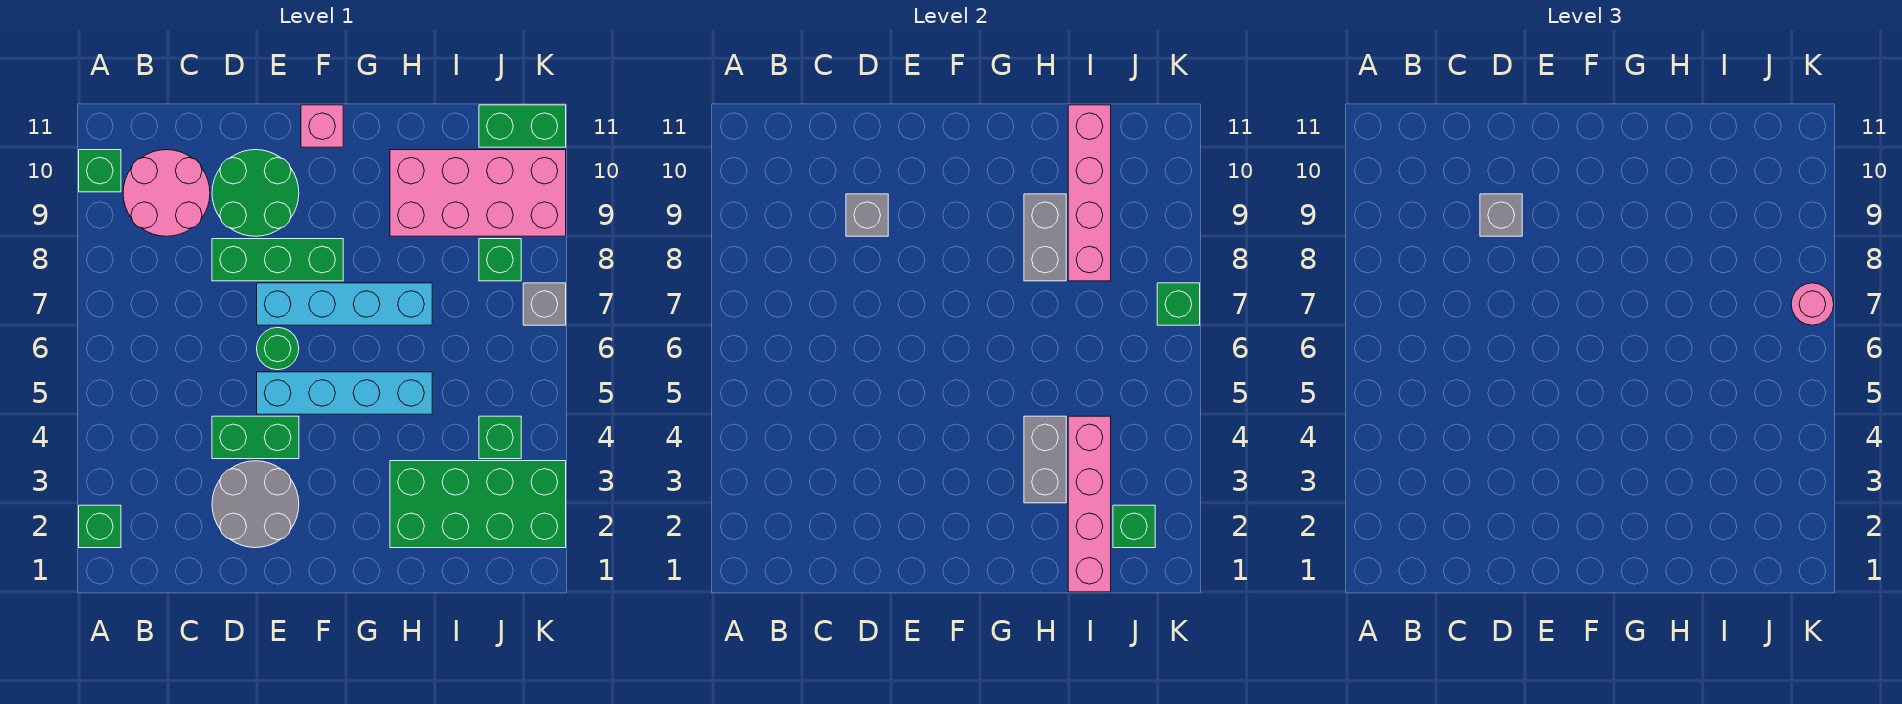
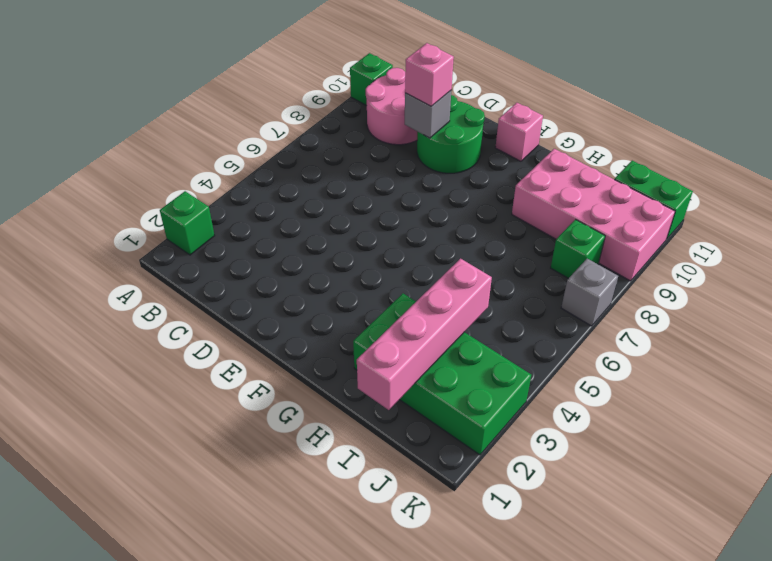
pink brick D9 level 3 -> grey brick D9 level 3
none -> grey round brick D2:E3 level 1
none -> green brick D4:E4 level 1
none -> green brick D8:F8 level 1

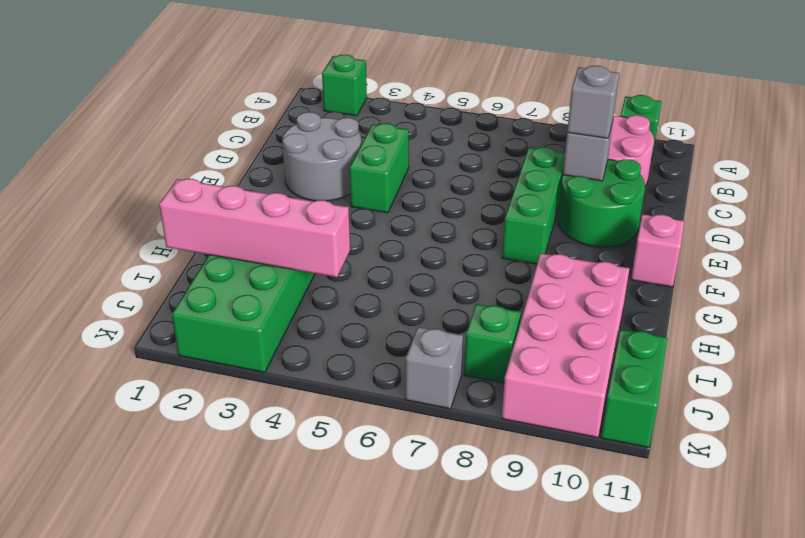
none -> cyan brick E5:H5 level 1
none -> green round brick E6 level 1
none -> cyan brick E7:H7 level 1

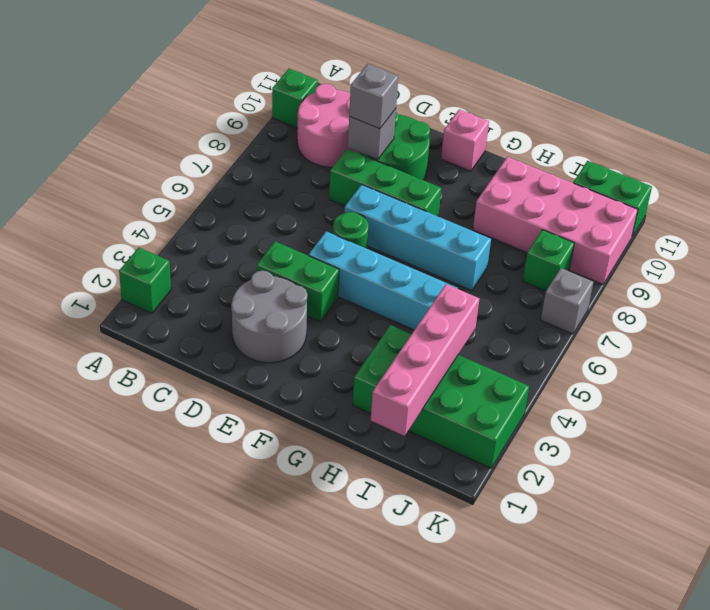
none -> green brick J4 level 1
none -> grey brick H3:H4 level 2
none -> grey brick H8:H9 level 2

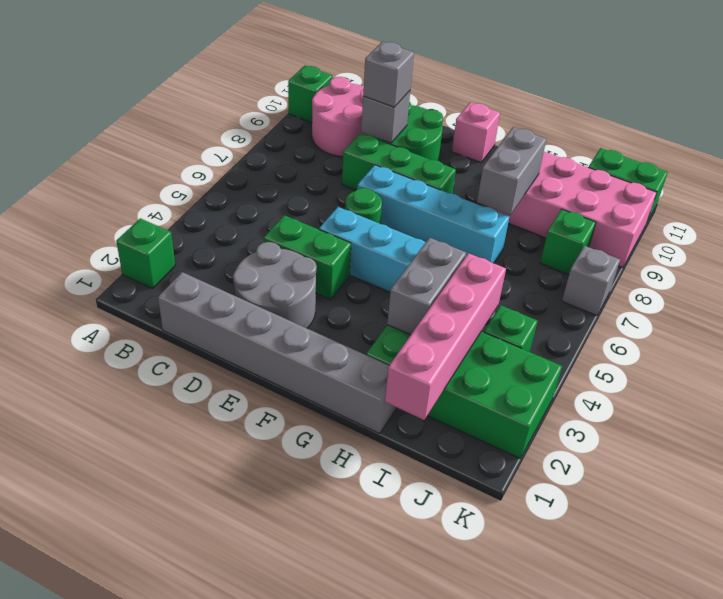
grey brick C1:H1 level 1 -> none
none -> pink brick I8:I11 level 2
none -> green brick J2 level 2
none -> green brick K7 level 2

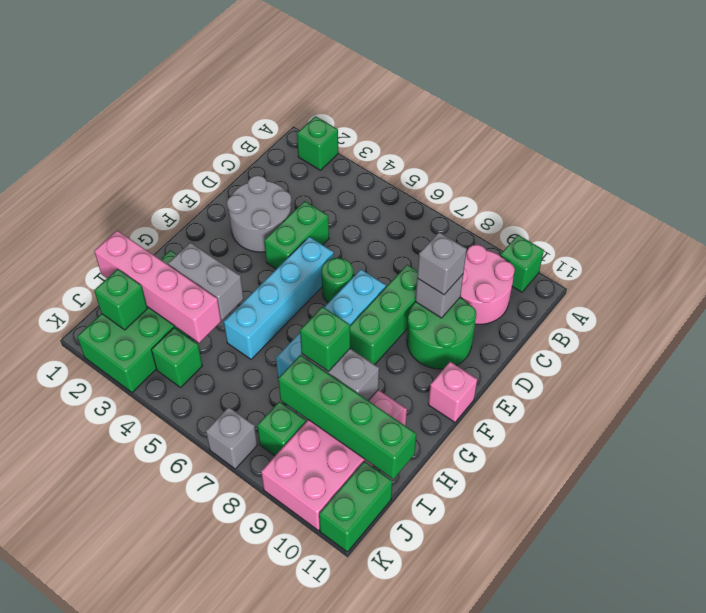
green brick H8 level 3 -> green brick K7 level 2
green brick I8:I11 level 2 -> pink brick I8:I11 level 2
none -> pink round brick K7 level 3

